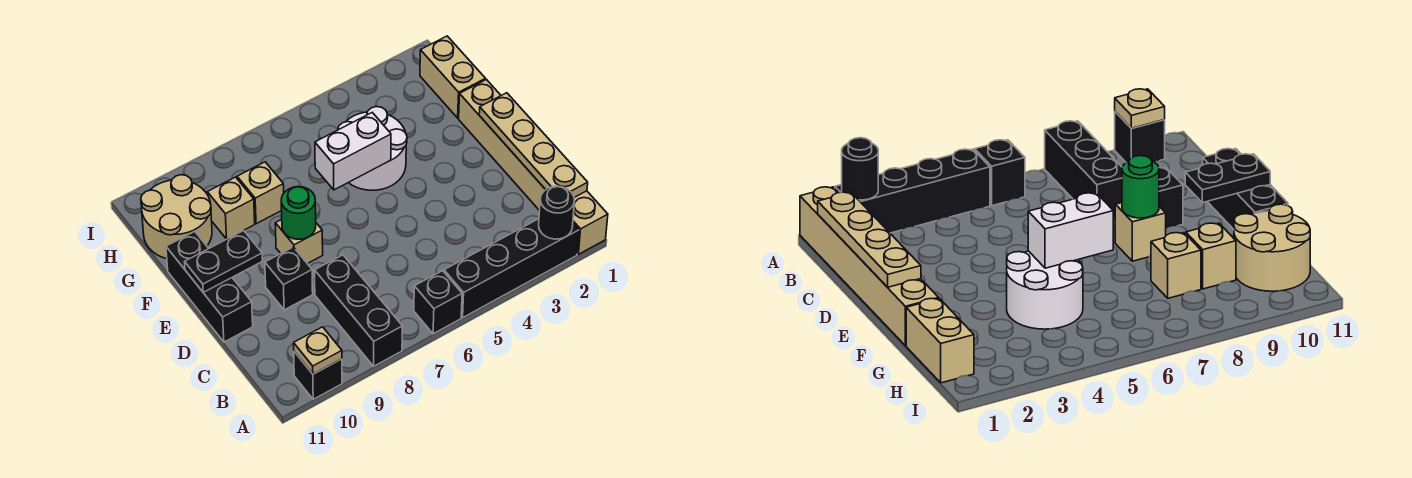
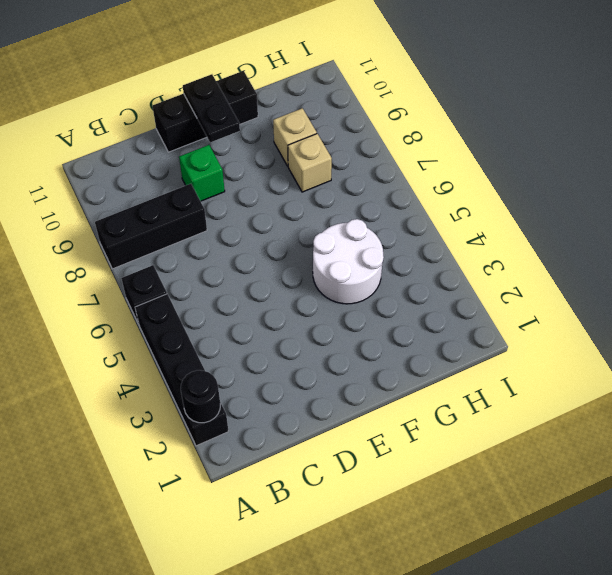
green brick D9 level 1 -> black brick D9 level 1
none -> tan brick A1:F1 level 1
none -> black brick A10 level 1
none -> tan brick E8 level 1

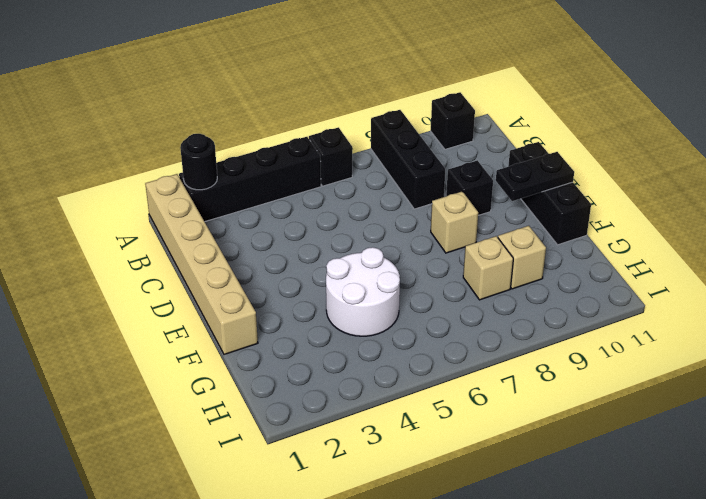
none -> tan brick G1:H1 level 1
none -> tan round brick G10:H11 level 1
none -> tan plate A10 level 2

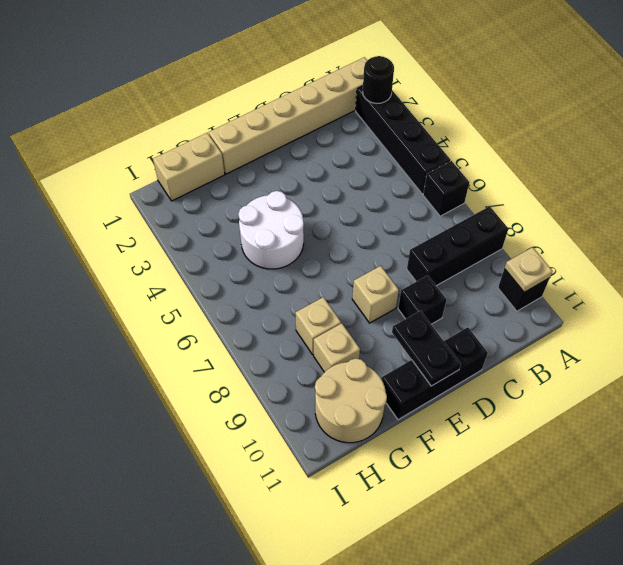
none -> tan plate B1:E1 level 2
none -> green round brick E8 level 2
none -> white brick F5:F6 level 2

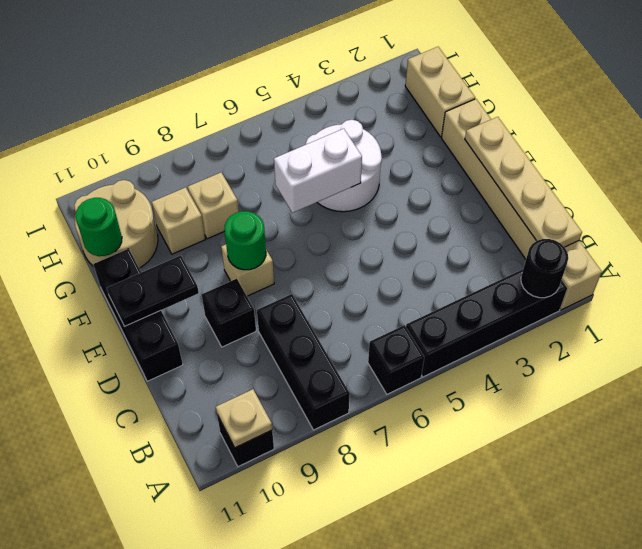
green round brick G11 level 2 -> none

